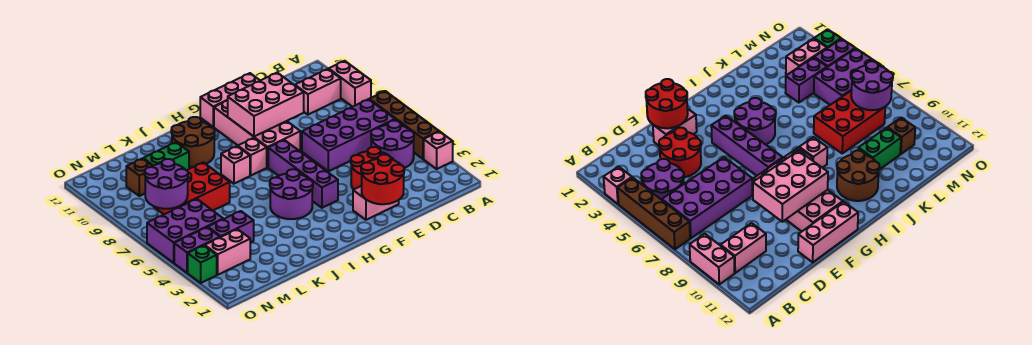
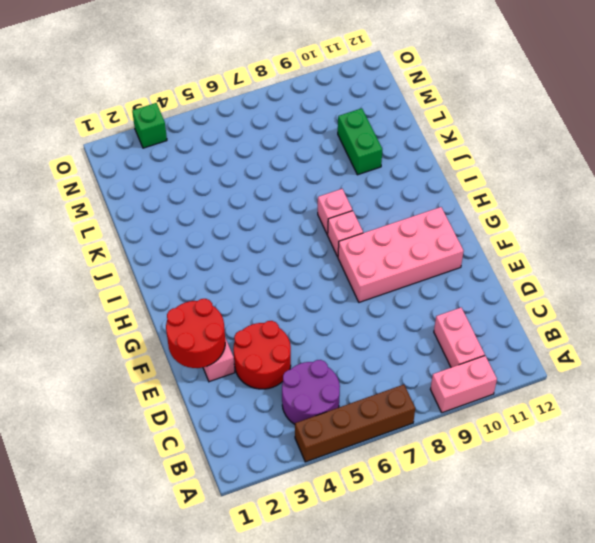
none -> pink brick A3 level 1
none -> purple brick B6:E7 level 1
none -> pink brick E12:G12 level 1

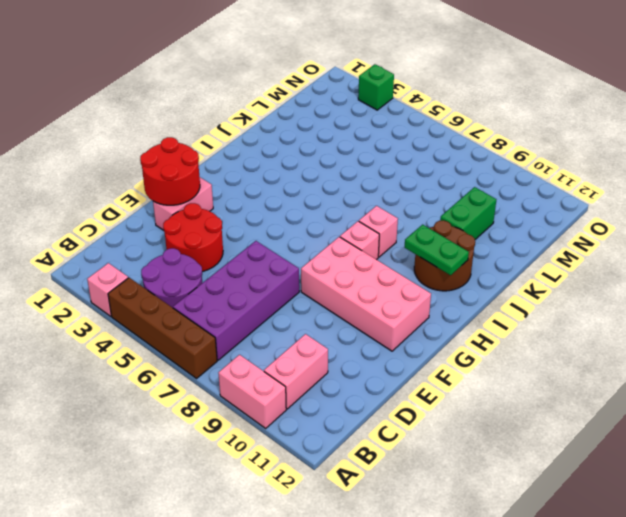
green plate I10:I11 level 2 -> none
none -> pink brick E12:G12 level 1
none -> purple brick G4:G7 level 1
none -> purple round brick H4:I5 level 1

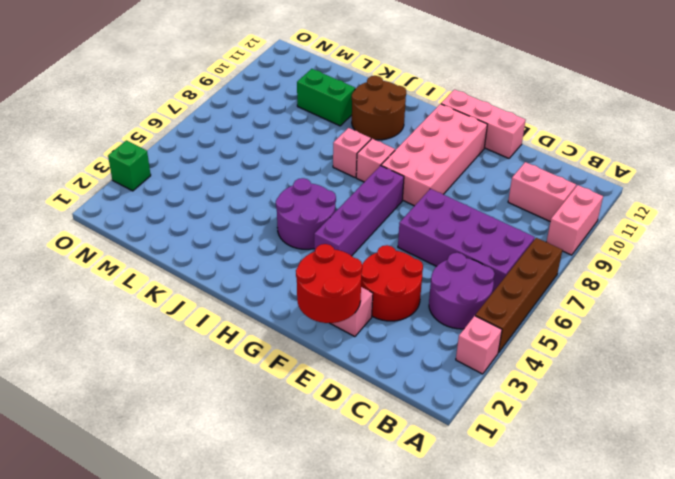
none -> red brick K7:M8 level 1
none -> purple brick L4:M4 level 1
none -> pink brick M3:N3 level 1

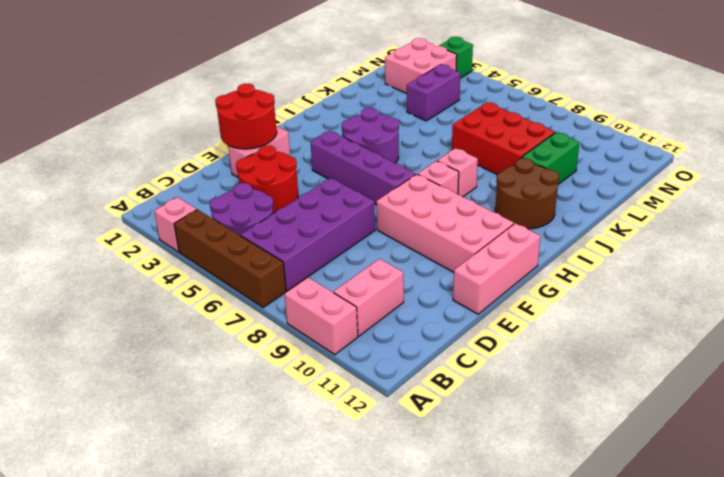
red brick K7:L9 level 1 -> red brick K7:M8 level 1
pink brick M2:N3 level 1 -> pink brick M3:N3 level 1
none -> purple brick M5:O6 level 1
none -> brown brick M10 level 1
none -> purple brick N4:O4 level 1

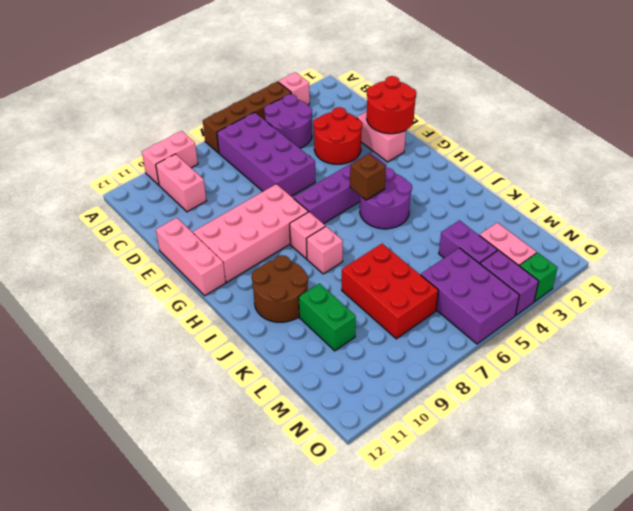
brown brick H5 level 2 -> brown brick M10 level 1
none -> pink brick E9:G10 level 2
none -> purple round brick M7:N8 level 2

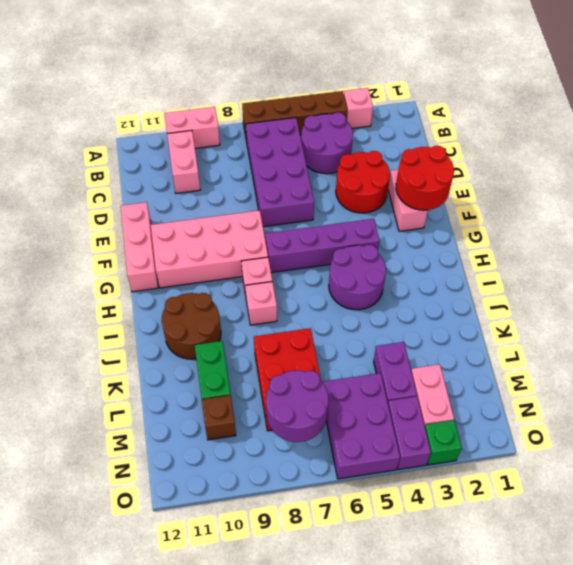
none -> pink brick E9:G10 level 2

